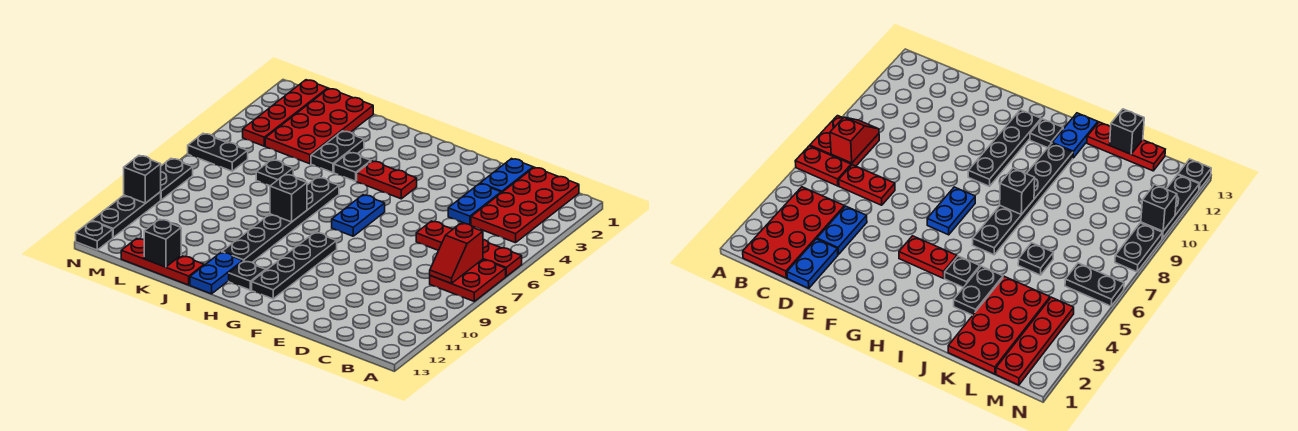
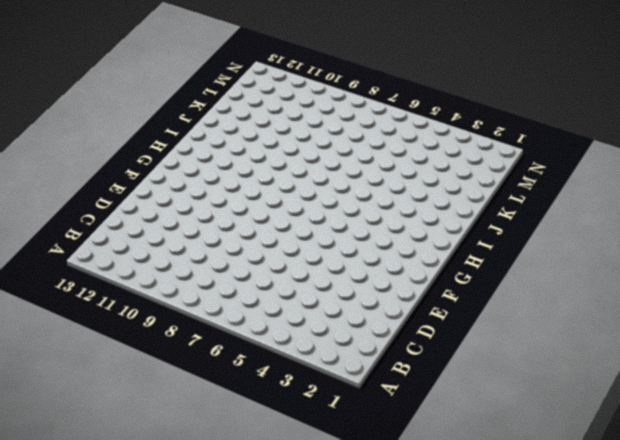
none -> red plate A6:B6 level 1
none -> red plate A7:B8 level 1
none -> red plate B1:C4 level 1

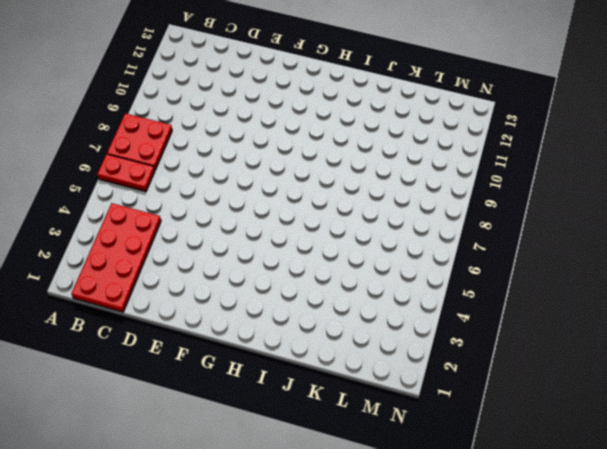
none -> red plate C6:D6 level 1
none -> blue plate D1:D2 level 1
none -> blue plate D3:D4 level 1

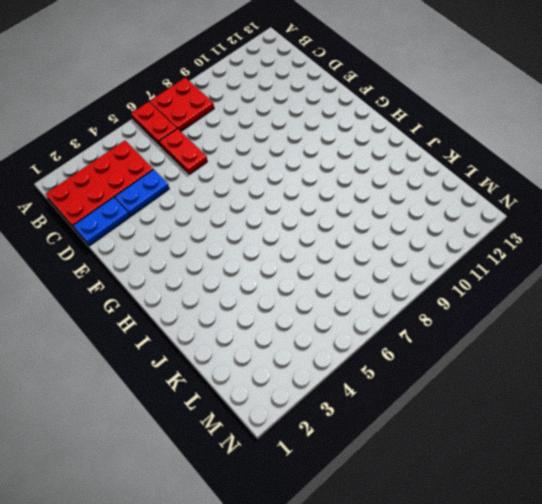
none -> red plate G4:H4 level 1
none -> blue plate G6:G7 level 1
none -> black plate G9:G12 level 1

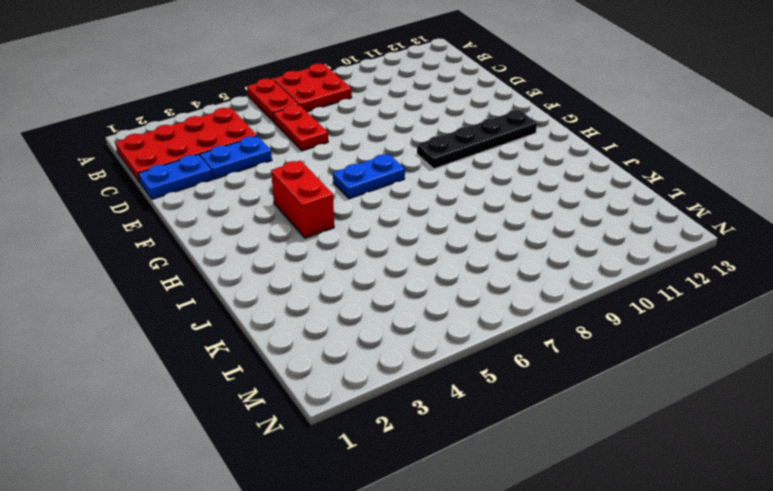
red brick G4:H4 level 1 -> red plate G4:H4 level 1
none -> black plate H12 level 1
none -> black plate I4 level 1
none -> black plate I6:I11 level 1

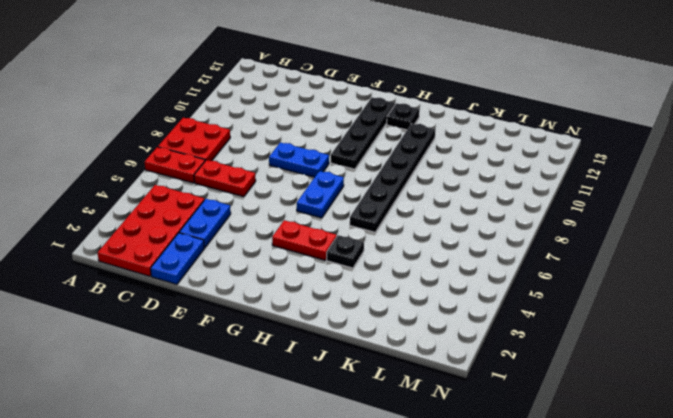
blue plate E8:F8 level 1 -> blue plate I12:I13 level 1
none -> black plate J3:J4 level 1
none -> red plate J13:L13 level 1
none -> red plate K1:L4 level 1

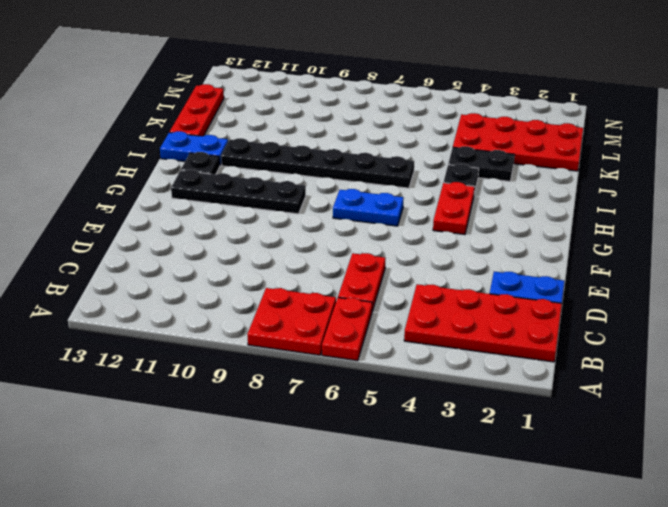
none -> blue plate D3:D4 level 1
none -> black plate K6 level 1
none -> red plate M1:M4 level 1

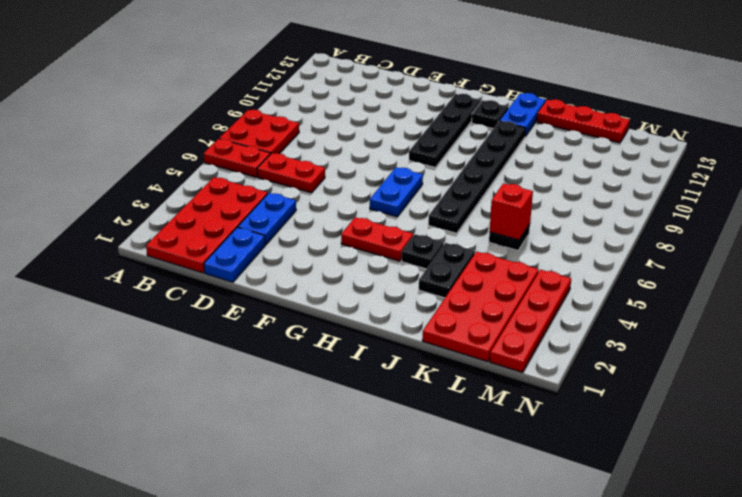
red brick K6 level 2 -> none
none -> black plate M6:N6 level 1
none -> black plate N8:N9 level 1
none -> black plate N10:N12 level 1

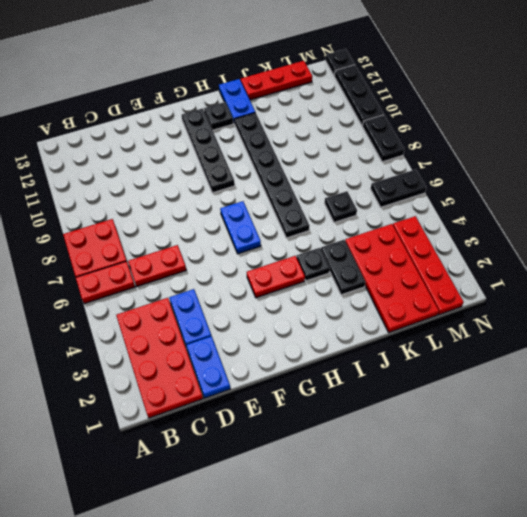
none -> red slope B7:B8 level 2 top 7
none -> black brick I8 level 2
none -> black brick K13 level 2

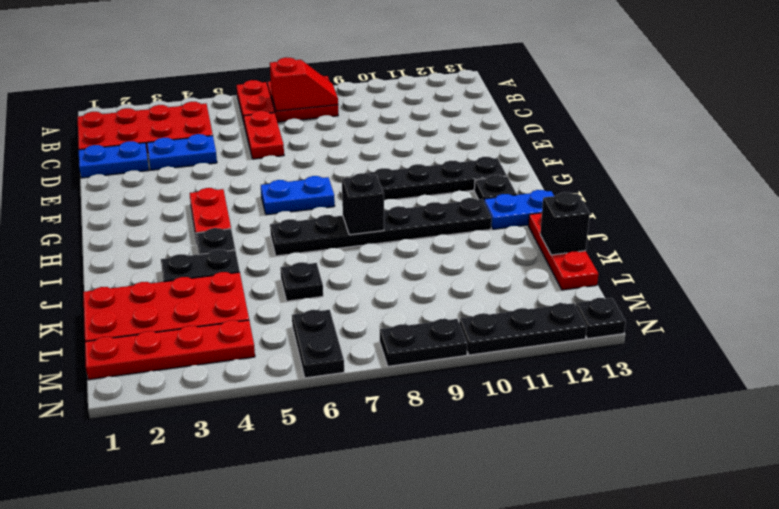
none -> black brick N10 level 2

